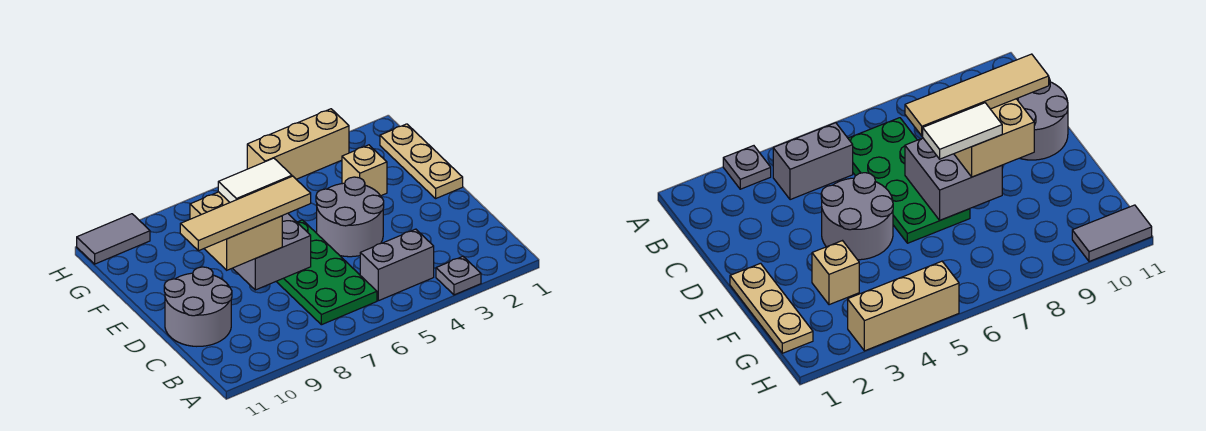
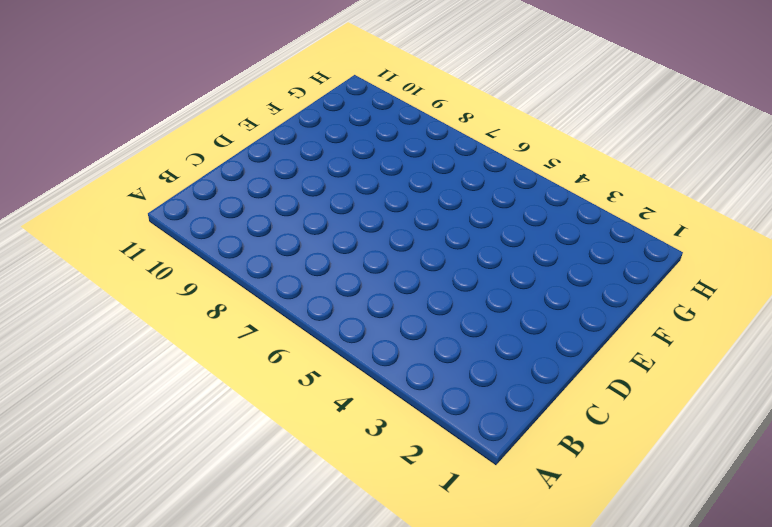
none -> grey plate A3 level 1
none -> grey brick B4:B5 level 1
none -> green plate B6:E7 level 1

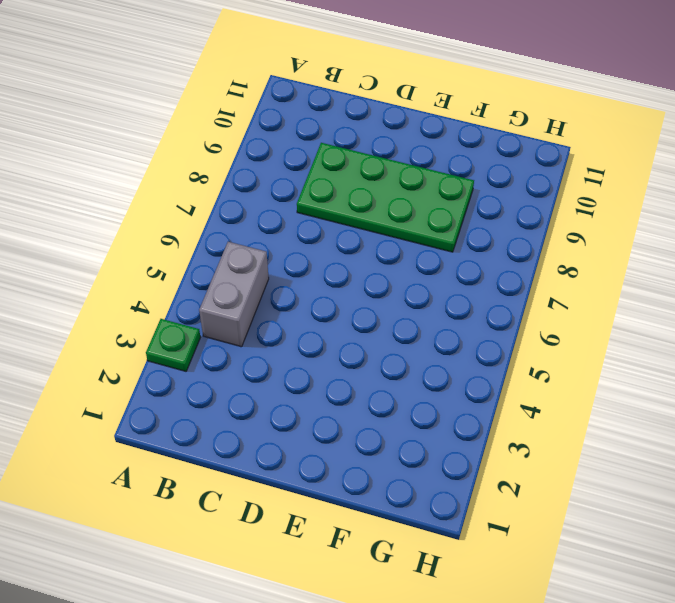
green plate A3 level 1 -> grey plate A3 level 1
green plate C8:F9 level 1 -> green plate B6:E7 level 1
none -> grey round brick C10:D11 level 1
none -> grey round brick D4:E5 level 1
none -> tan plate E1:G1 level 1

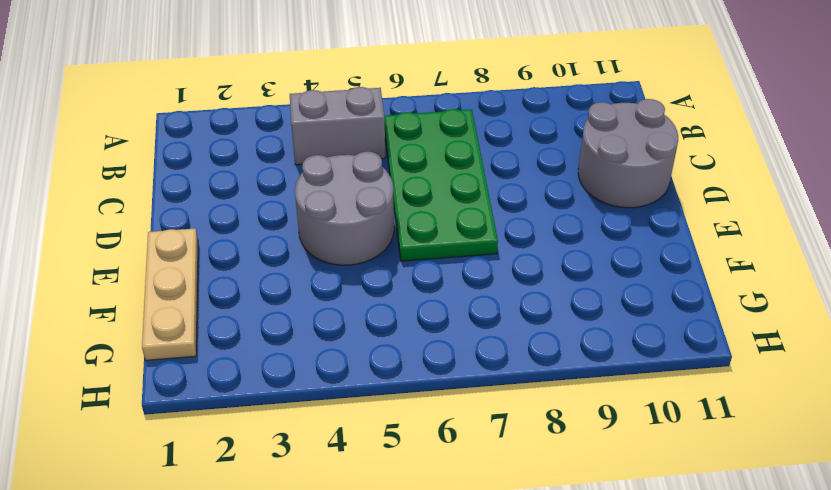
none -> grey plate A3 level 1
none -> tan brick F3 level 1
none -> tan brick H3:H5 level 1

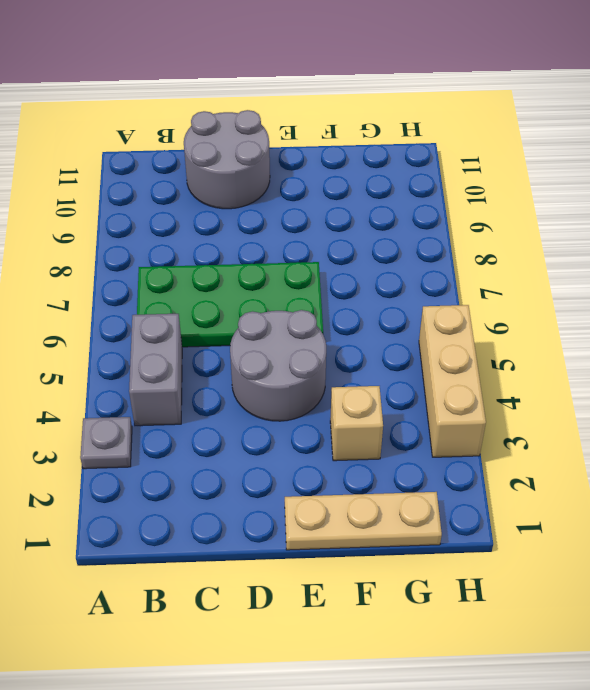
none -> grey tile H10:H11 level 1
none -> grey brick D7:E8 level 2
none -> tan brick D8:E9 level 3

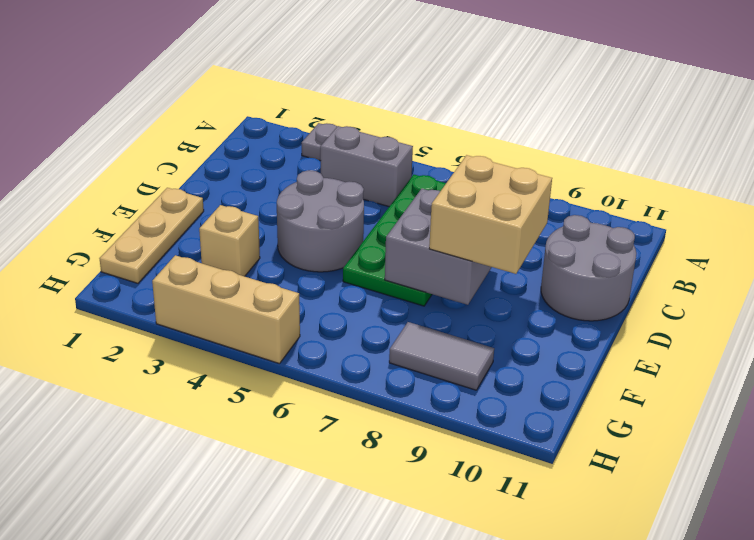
grey tile G8:G9 level 1 -> grey tile H10:H11 level 1
none -> tan tile D7:D10 level 4
none -> white tile E7:E8 level 4

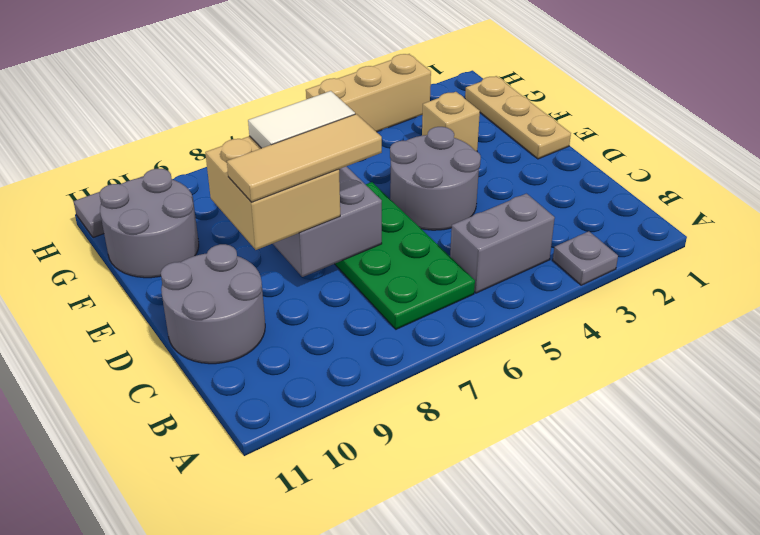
tan tile D7:D9 level 4 -> tan tile D7:D10 level 4
grey round brick F10:G11 level 1 -> none

